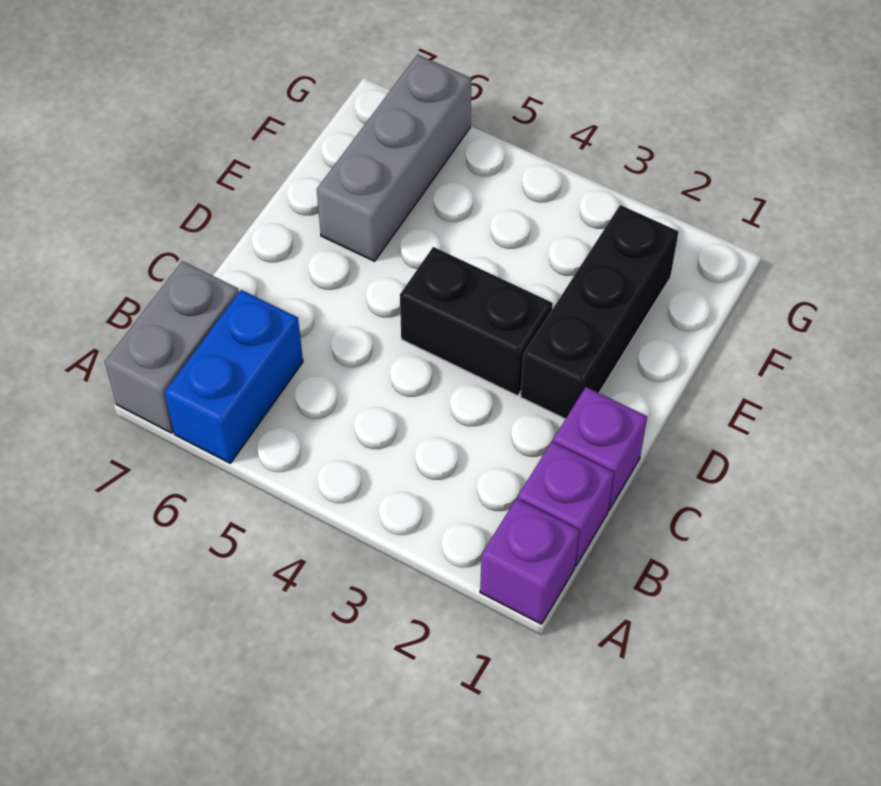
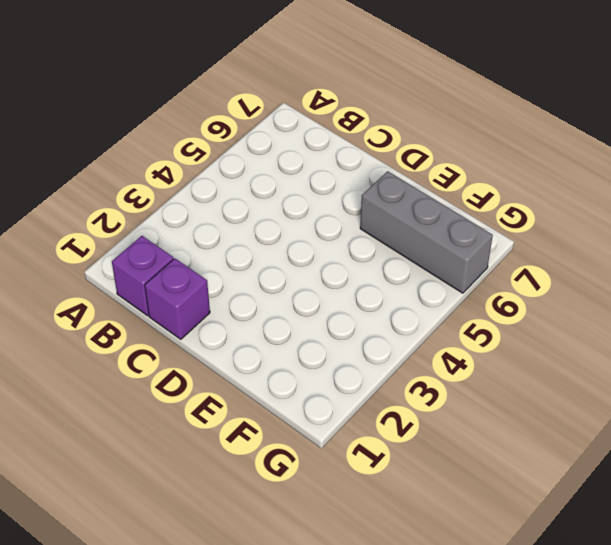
none -> purple brick A1 level 1
none -> blue brick A6:B6 level 1

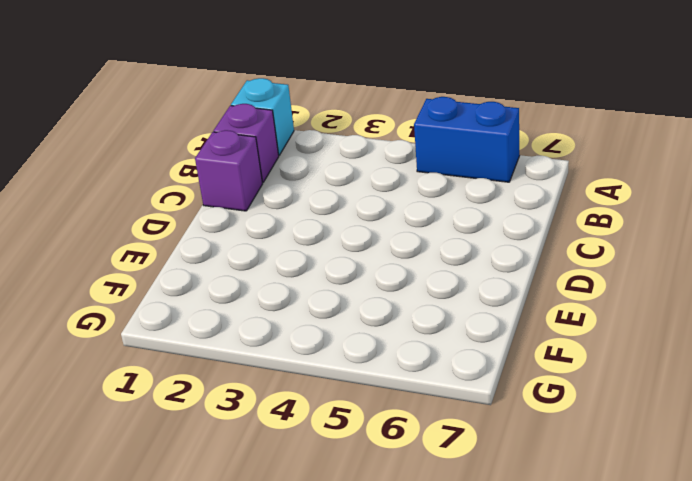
cyan brick A1 level 1 -> purple brick A1 level 1
blue brick A5:A6 level 1 -> blue brick A6:B6 level 1
none -> grey brick A7:B7 level 1
none -> black brick D2:F2 level 1

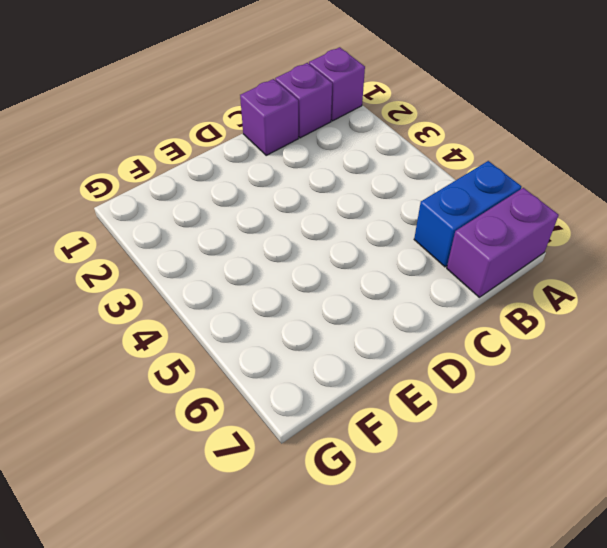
purple brick A7:B7 level 1 -> grey brick A7:B7 level 1
none -> black brick D2:F2 level 1
none -> black brick D3:D4 level 1

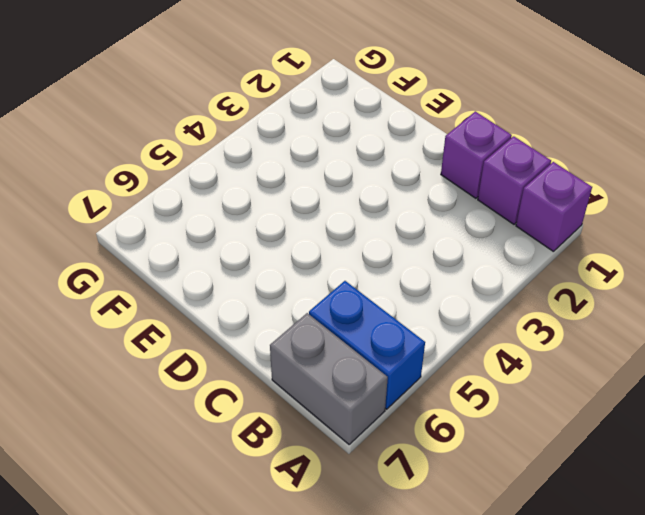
none -> black brick D2:F2 level 1
none -> black brick D3:D4 level 1

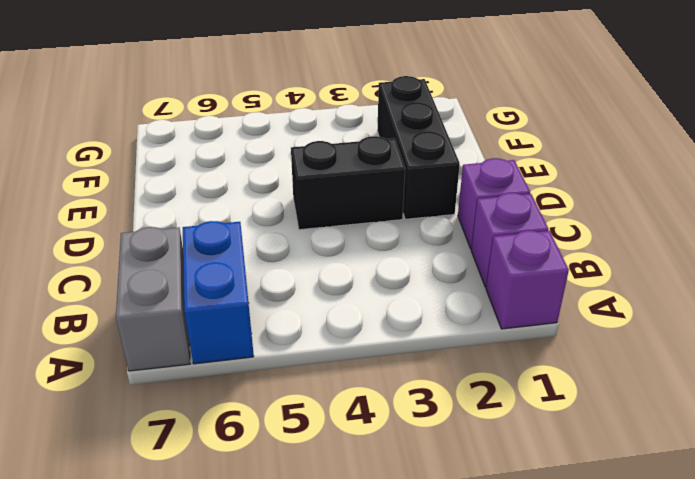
none -> grey brick E6:G6 level 1

